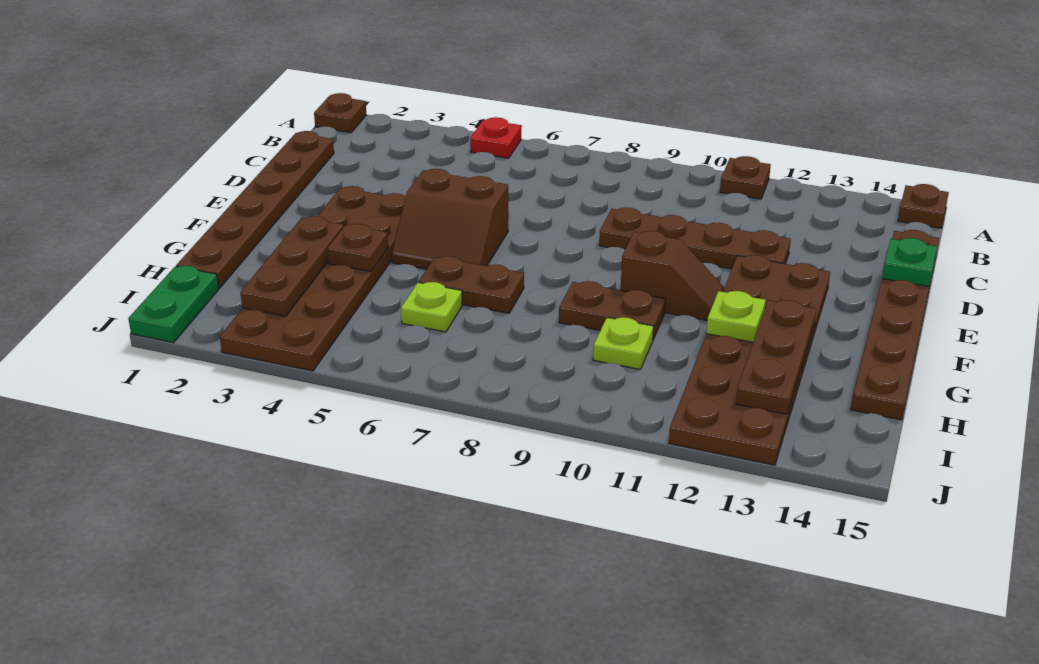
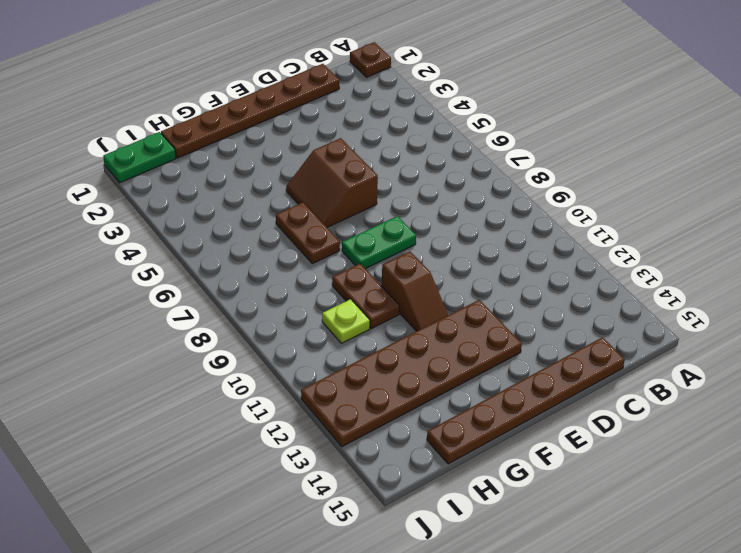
green plate E8:F8 level 1 -> none
none -> red plate A5 level 1
none -> brown plate A11 level 1
none -> brown plate A15 level 1

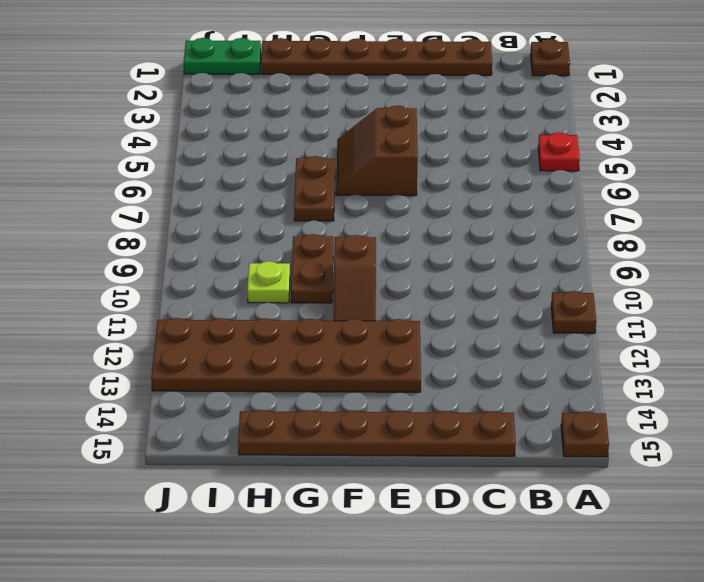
none -> brown plate D9:D12 level 1
none -> brown plate E3:J4 level 1
none -> lime plate H6 level 1

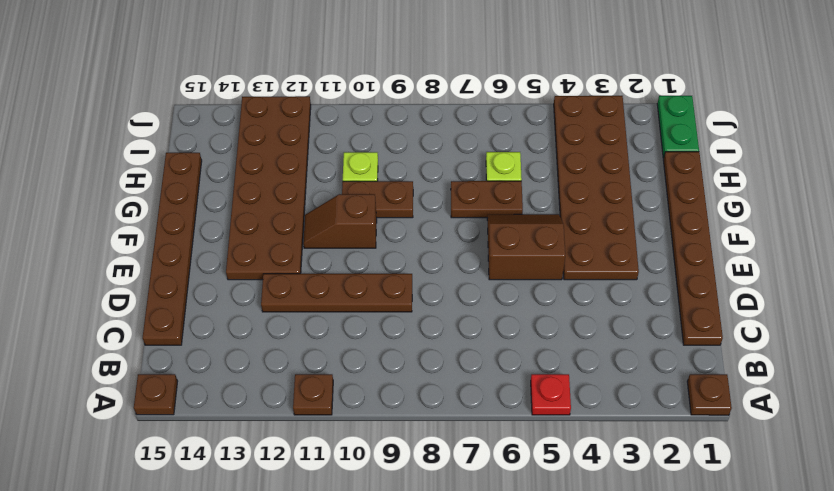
none -> green plate D15 level 2
none -> brown plate G3:I3 level 2
none -> brown plate G4 level 2

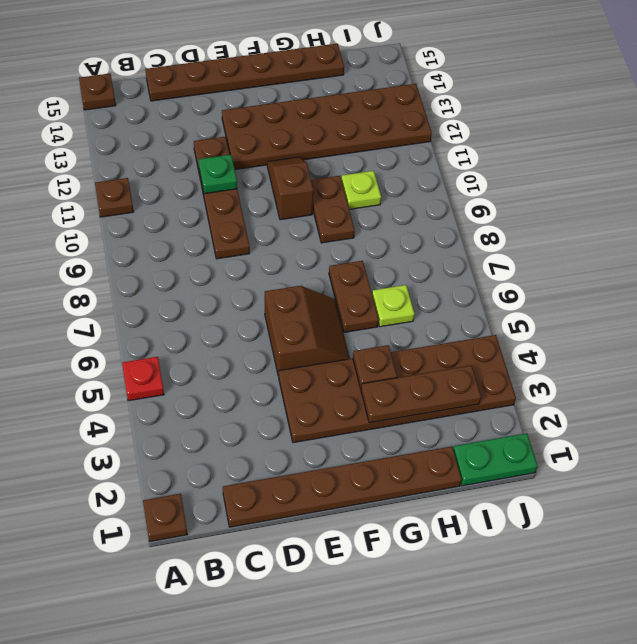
green plate D11 level 2 -> green plate D15 level 2
none -> lime plate G12 level 2
none -> brown plate G13:I13 level 2

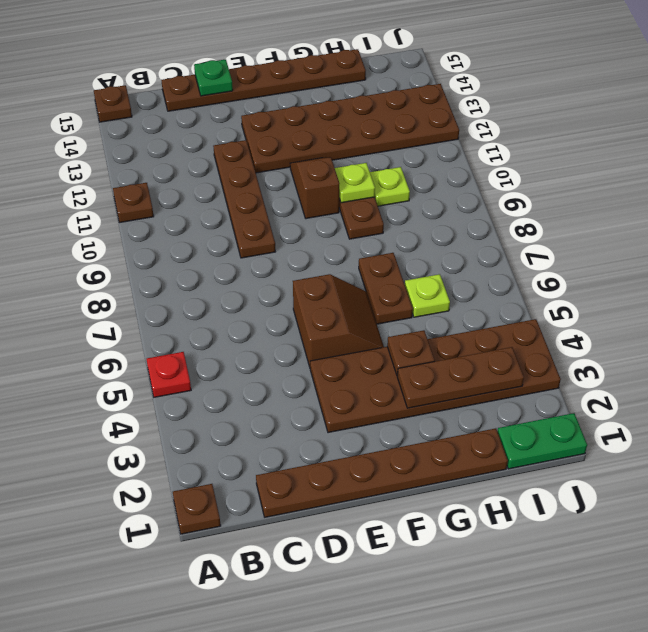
lime plate G10 level 2 -> lime plate G12 level 2
none -> brown plate G13:I13 level 2

